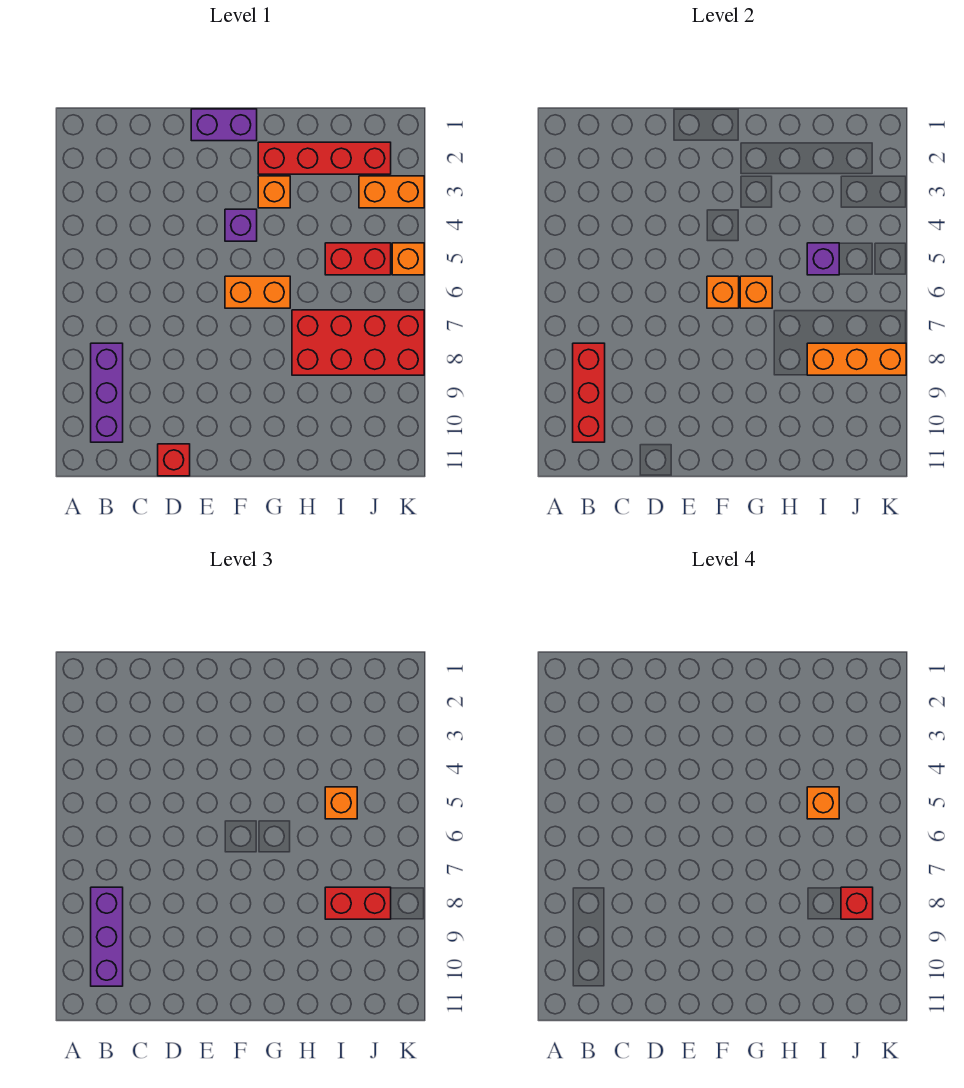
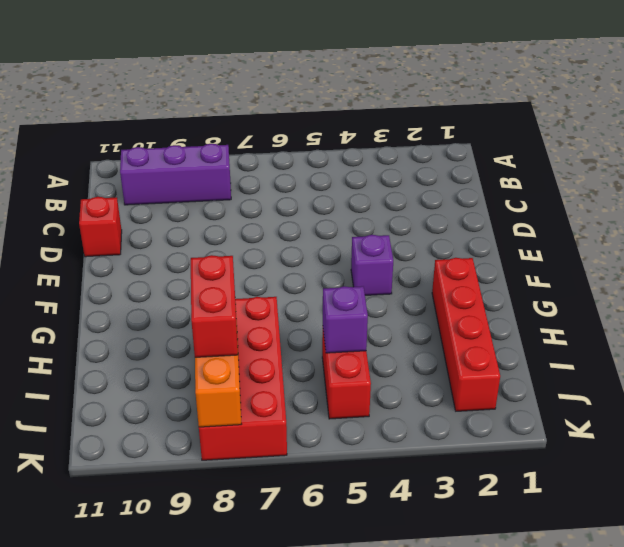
none -> purple brick E1:F1 level 1
none -> orange brick F6:G6 level 1
none -> orange brick G3 level 1

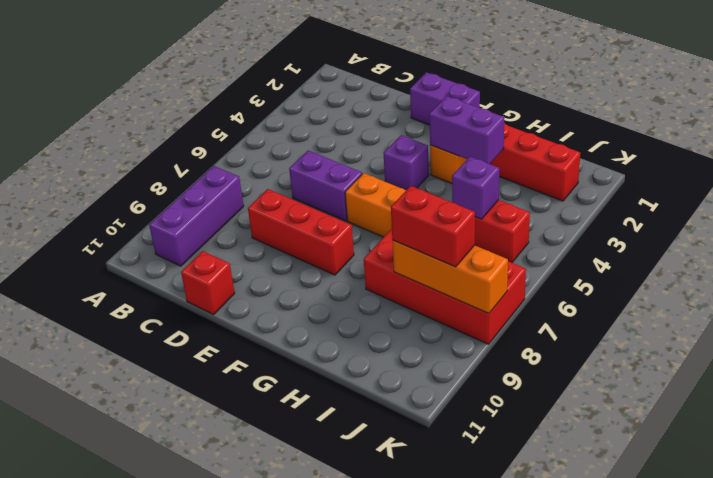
purple brick D6:E6 level 1 -> none
red brick D8:F8 level 1 -> red brick B8:B10 level 2
purple brick G3:H3 level 2 -> none
none -> orange brick J3:K3 level 1
none -> orange brick K5 level 1
none -> orange brick F6 level 2

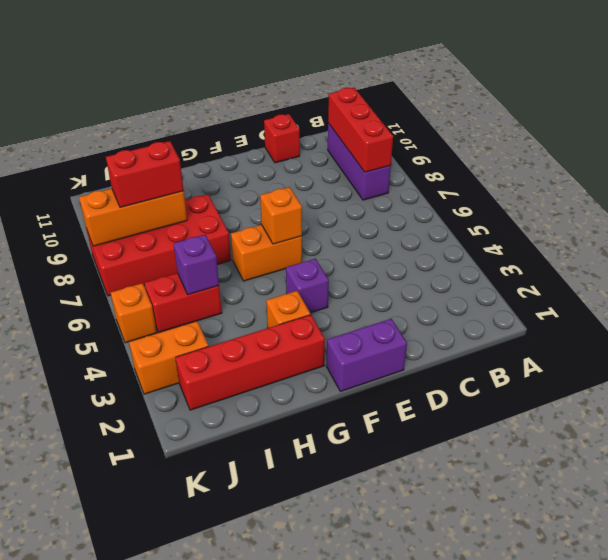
none -> orange brick G6 level 2
none -> purple brick B8:B10 level 3
none -> orange brick I5 level 3

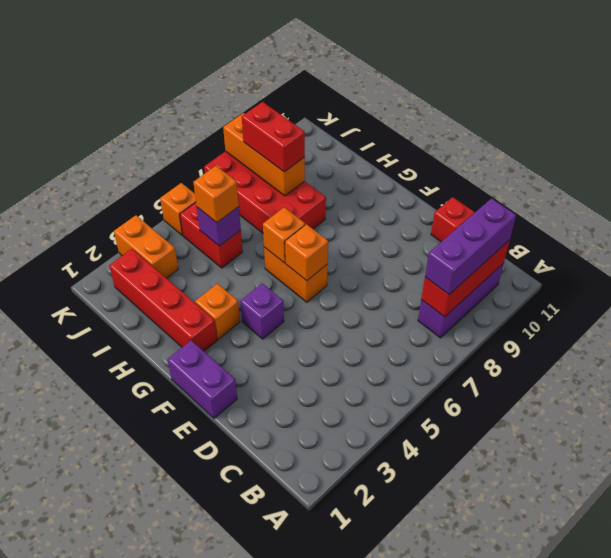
none -> orange brick I5 level 4
none -> red brick J8 level 4

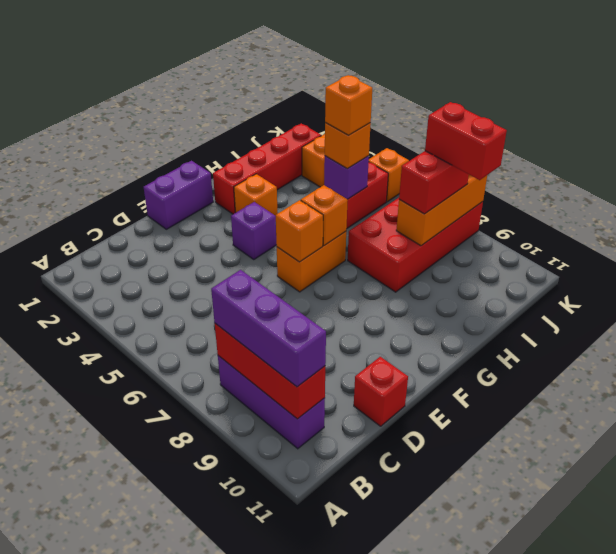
red brick J8:J9 level 4 -> red brick J8 level 4

